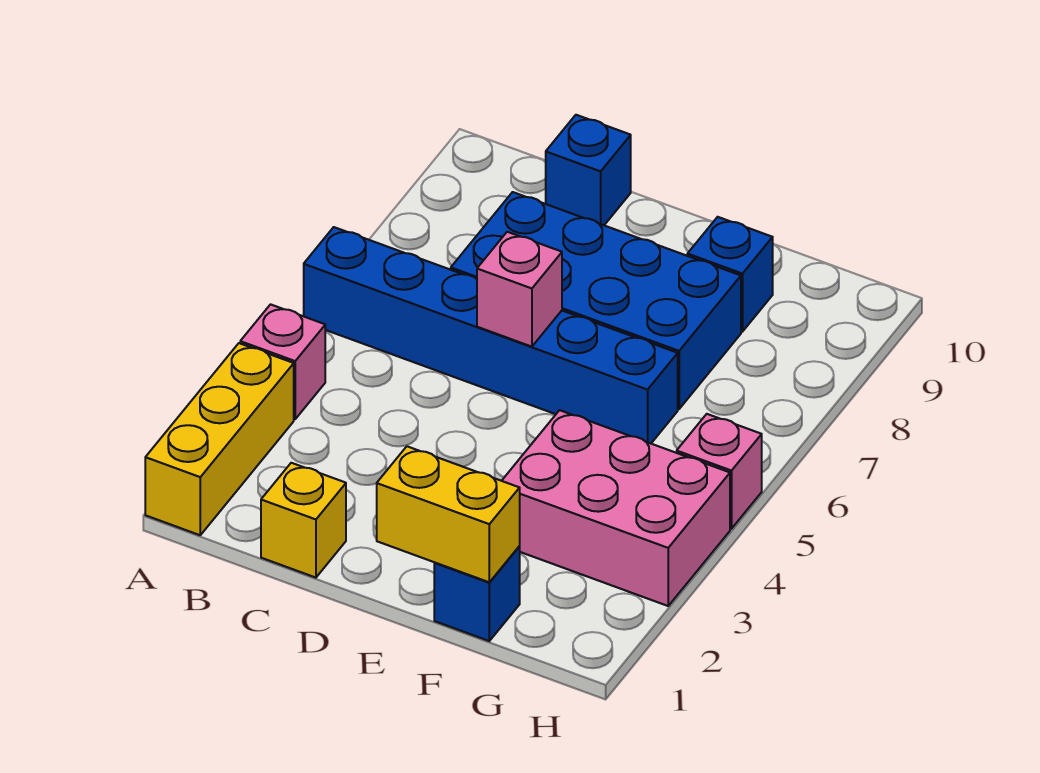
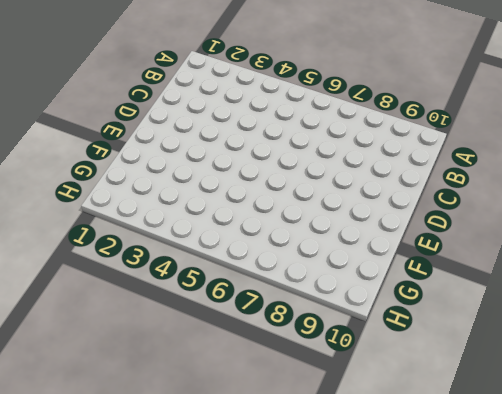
none -> yellow brick A1:A3 level 1
none -> pink brick A4 level 1
none -> blue brick A6:F6 level 1

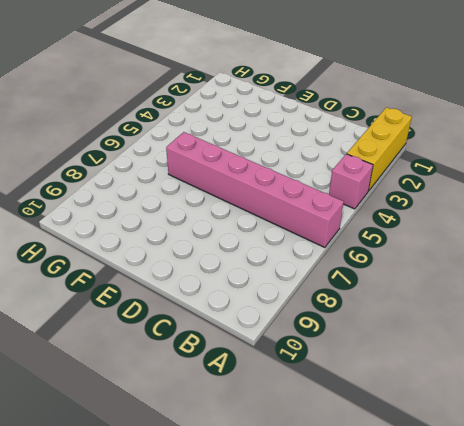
pink brick A6:F6 level 1 -> blue brick A6:F6 level 1
none -> yellow brick C1 level 1
none -> blue brick C7:F8 level 1
none -> blue brick C10 level 1

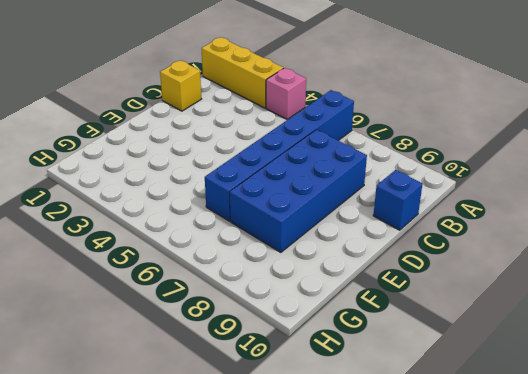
none -> blue brick F1 level 1
none -> pink brick F3:H4 level 1
none -> blue brick F9 level 1

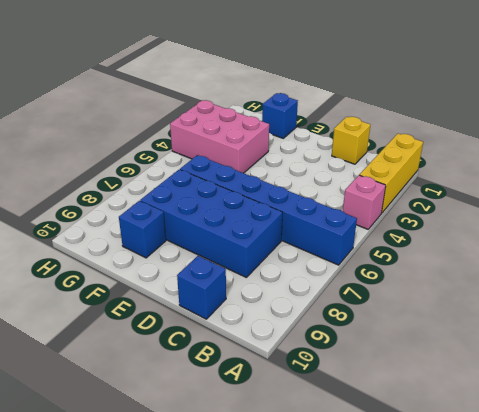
none -> pink brick H5 level 1
none -> pink brick D6 level 2
none -> yellow brick E1:F1 level 2

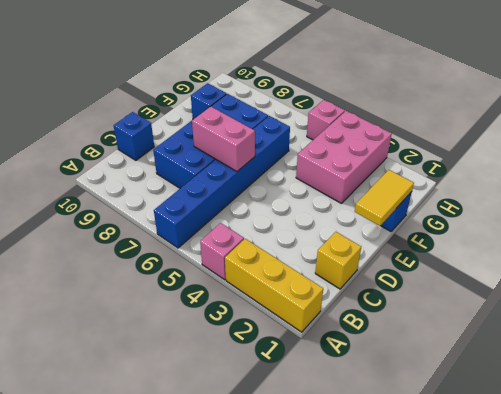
pink brick D6:D7 level 2 -> pink brick D6 level 2
yellow tile E1:F1 level 2 -> yellow brick E1:F1 level 2

